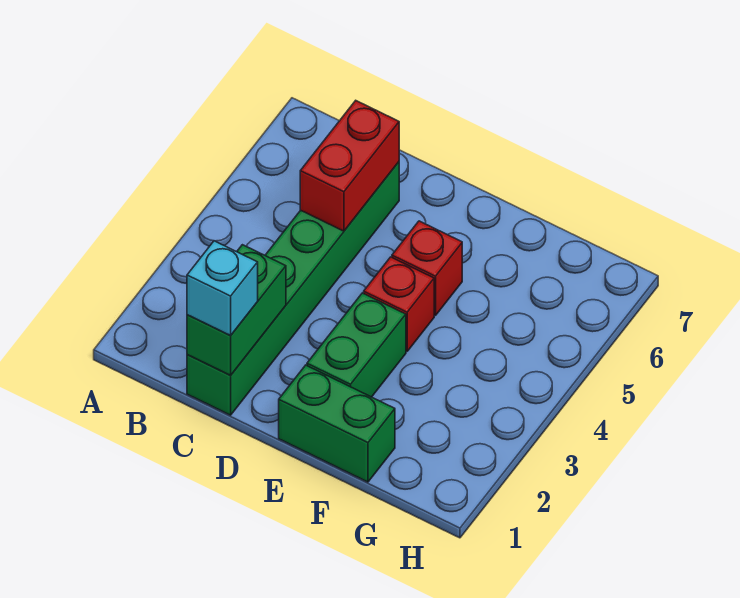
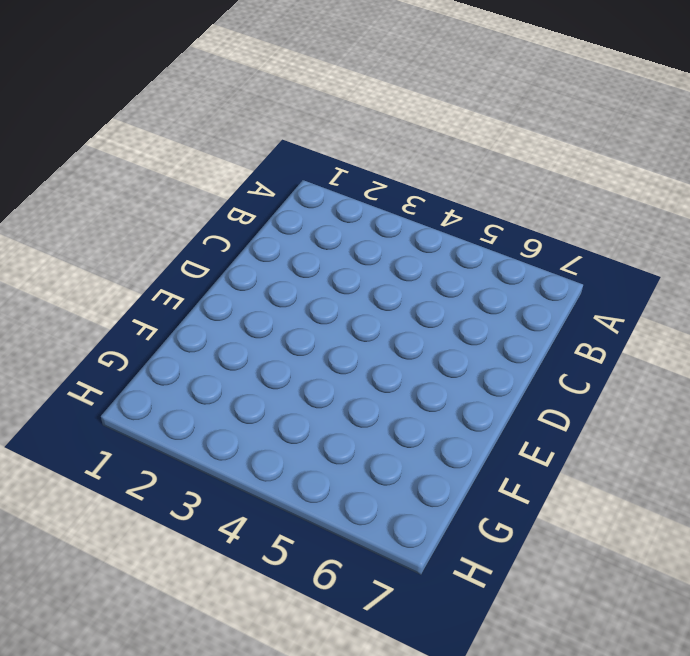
none -> green brick C1:C6 level 1
none -> green brick E1:F1 level 1

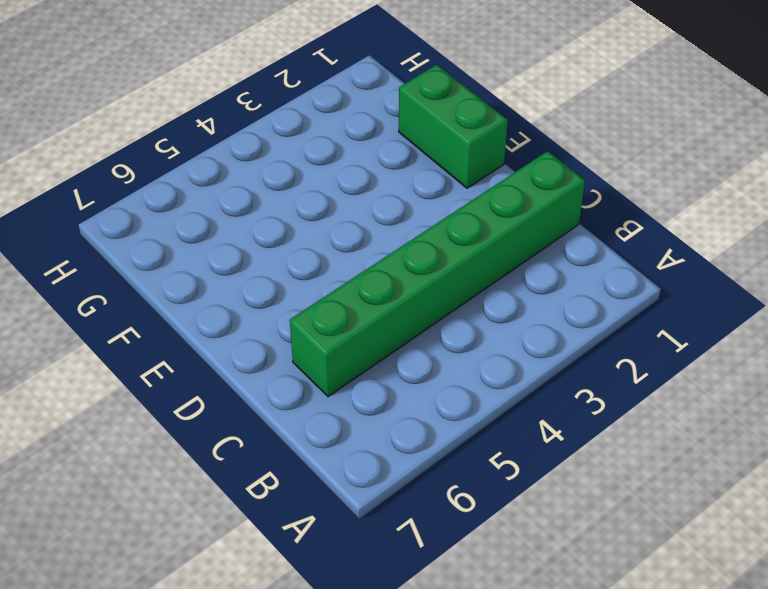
none -> green brick E2:E3 level 1
none -> red brick E4 level 1

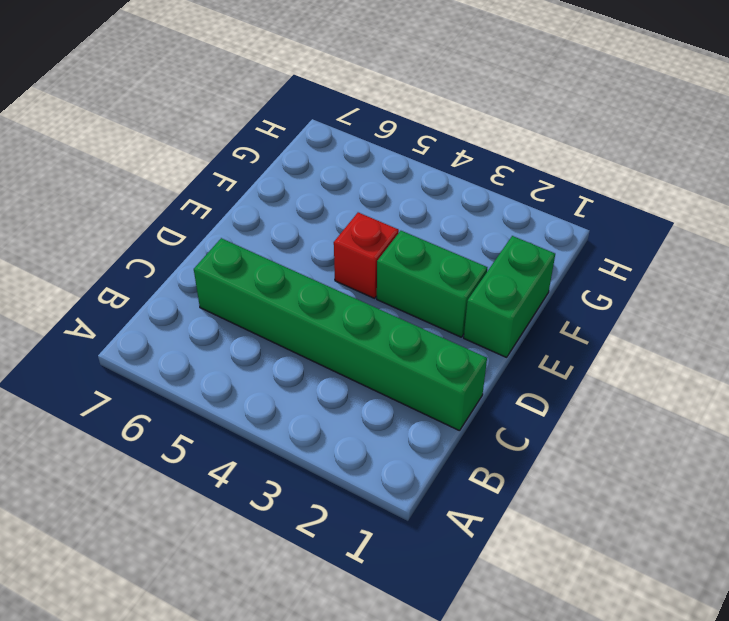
none -> red brick E5 level 1
none -> green brick C1:C2 level 2

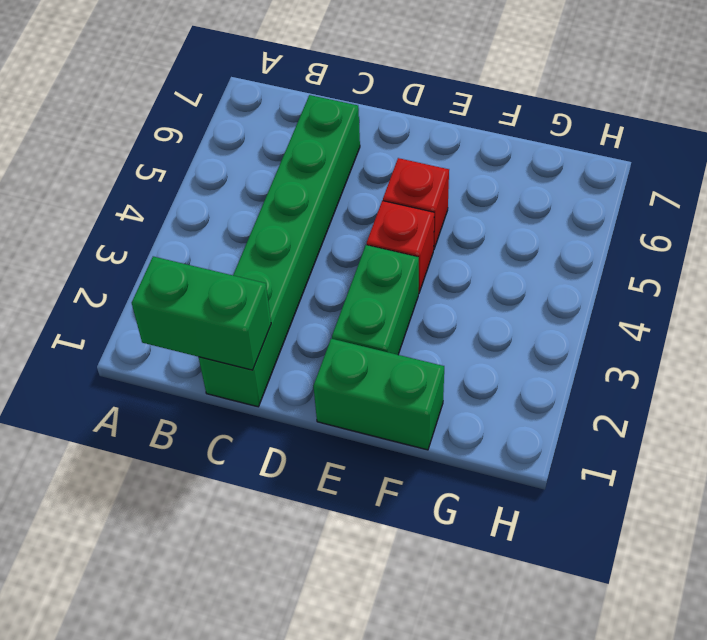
green brick B1:C1 level 2 -> green brick C1:C2 level 2
none -> red brick C5:C6 level 2
none -> cyan brick C1 level 3

